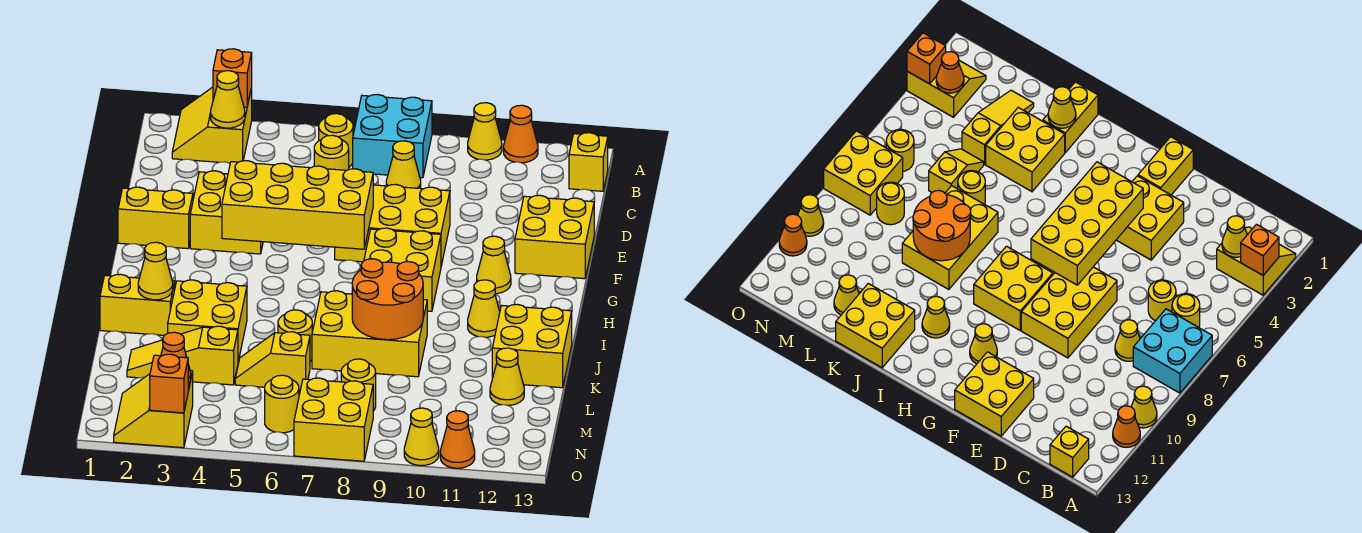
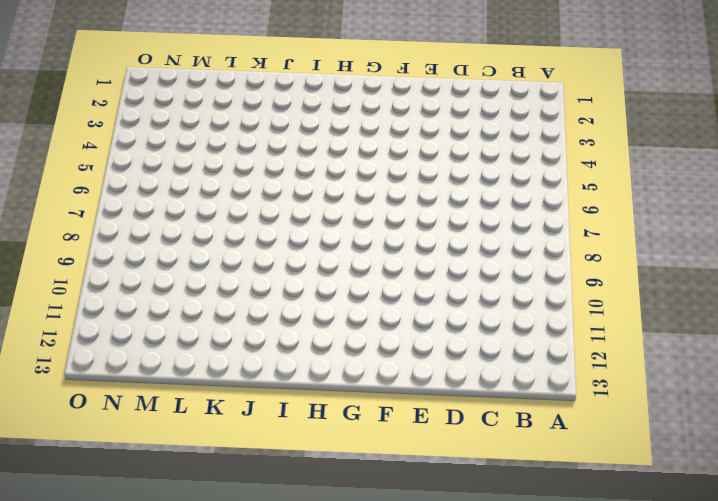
none -> yellow slope A2:B3 level 1 top 3
none -> cyan brick A7:B8 level 1
none -> yellow cone A10 level 1
none -> orange cone A11 level 1

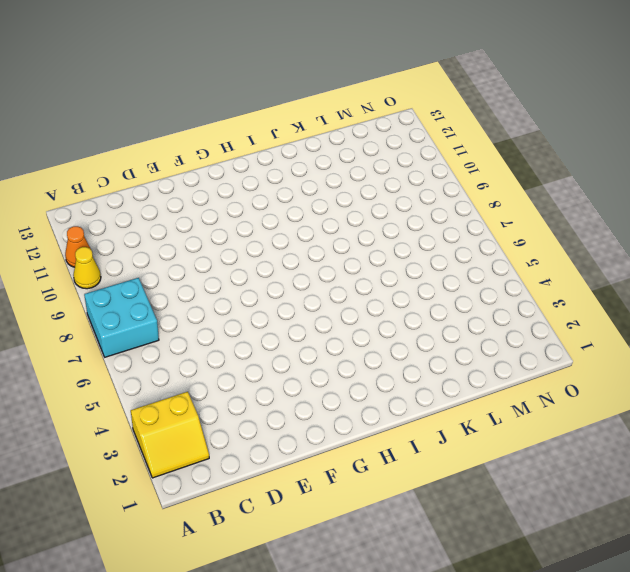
none -> yellow round brick B6 level 1
none -> yellow brick B13 level 1
none -> yellow round brick C6 level 1
none -> yellow cone C8 level 1

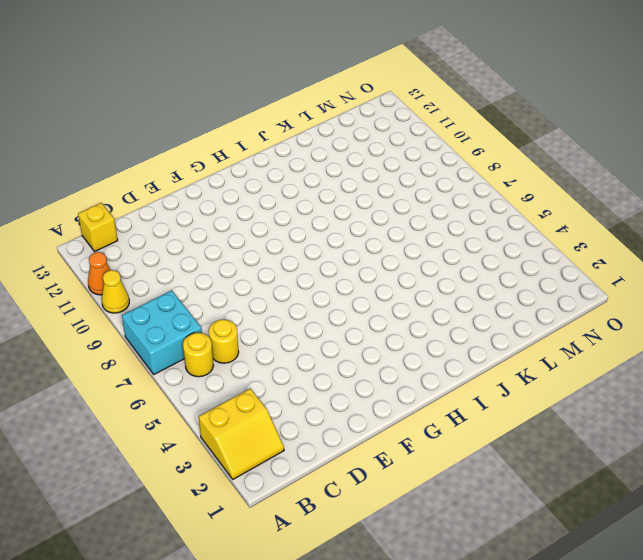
none -> yellow cone C8 level 1
none -> yellow brick E3:F4 level 1
none -> yellow brick E7:F9 level 1
none -> yellow brick E12:F13 level 1

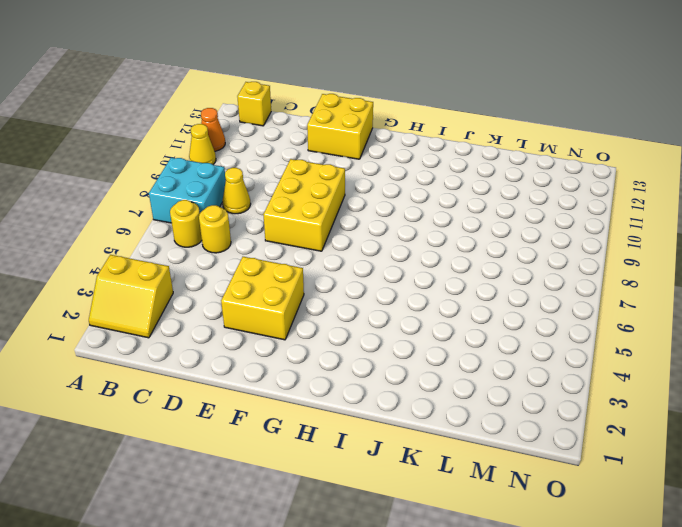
none -> yellow brick F1:F2 level 1
none -> yellow brick G8:H9 level 1
none -> yellow cone G11 level 1
none -> yellow cone I11 level 1

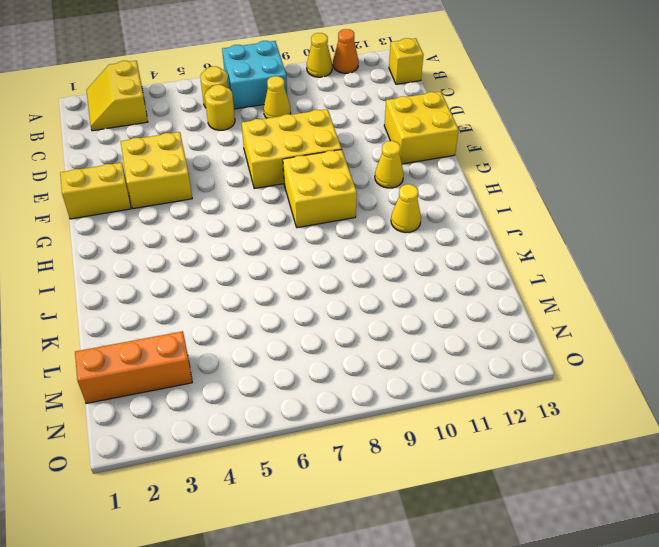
orange brick M1:M3 level 1 -> none
none -> yellow brick J1:J2 level 1
none -> yellow brick J3:K4 level 1
none -> yellow brick J7:K9 level 1
none -> yellow brick J12:K13 level 1

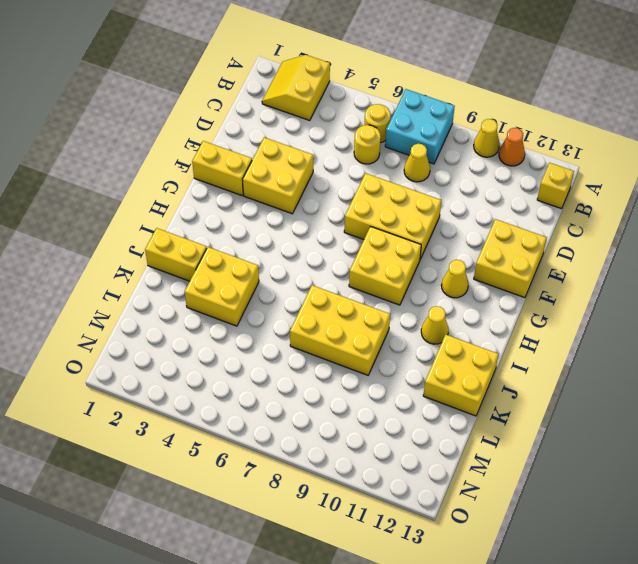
none -> yellow round brick K6 level 1
none -> yellow slope L2:L4 level 1 top 4
none -> yellow slope L5:L6 level 1 top 6
none -> yellow cone L12 level 1

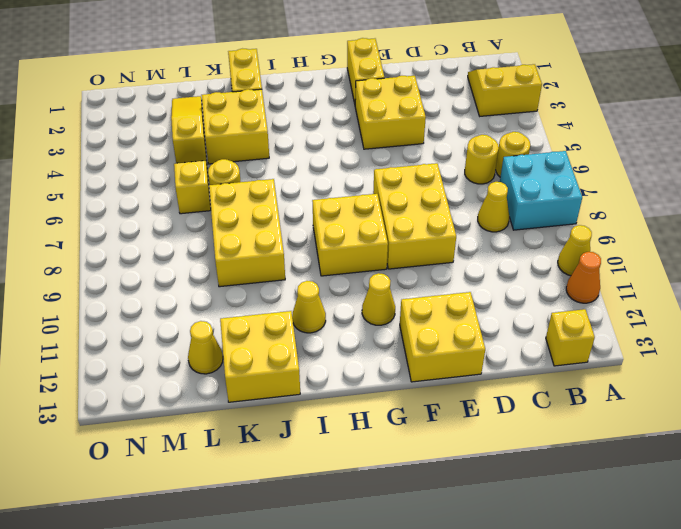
none -> yellow round brick M8 level 1
none -> yellow slope N2:O3 level 1 top 3
none -> yellow round brick N6 level 1
none -> yellow brick N7:O8 level 1

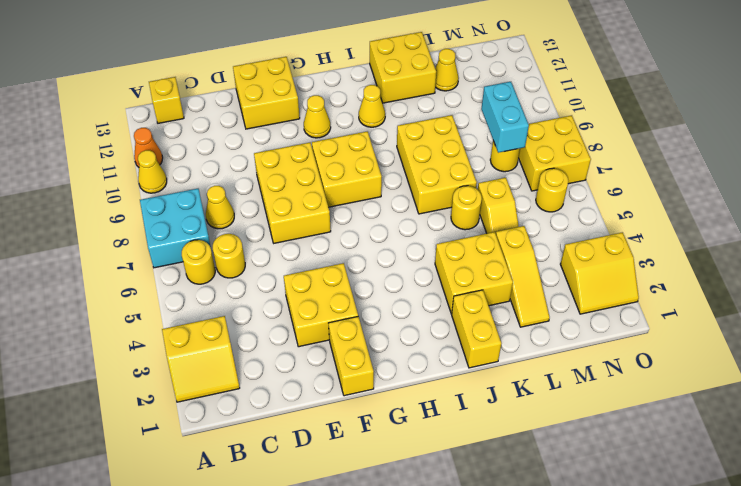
cyan brick M8:M9 level 2 -> none
none -> yellow cone O10 level 1
none -> orange cone O11 level 1
none -> orange brick A3 level 2
none -> yellow cone B3 level 2

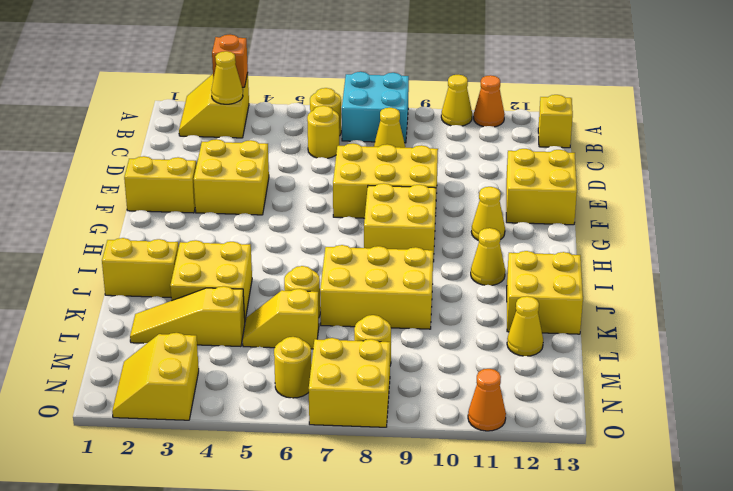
none -> yellow cone O10 level 1
none -> yellow brick F4:G7 level 2
none -> yellow cone J2 level 2
none -> orange round brick J8:K9 level 2

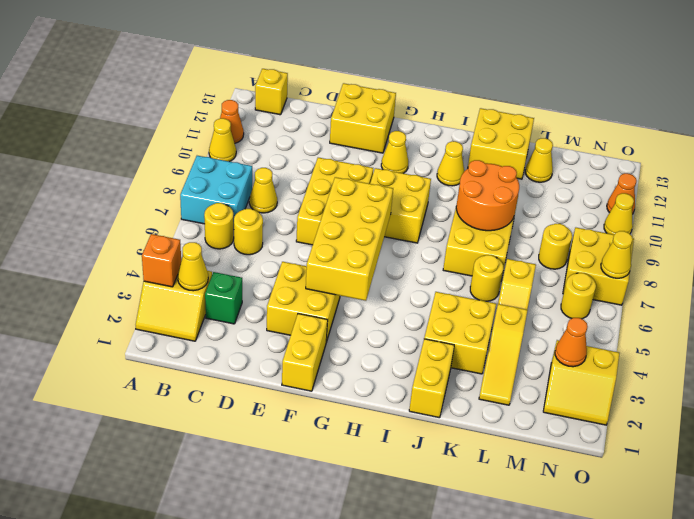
green brick C3 level 1 -> none
yellow cone O7 level 2 -> yellow cone J2 level 2
none -> orange brick O3 level 2

